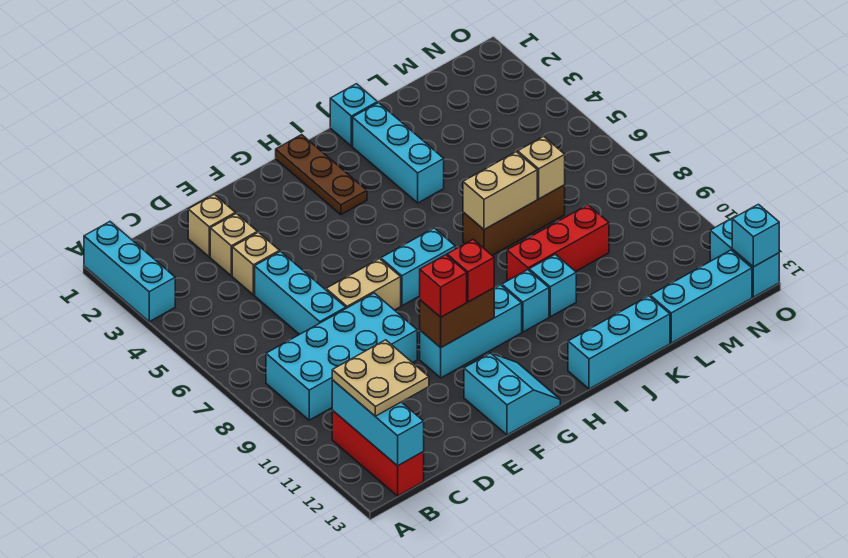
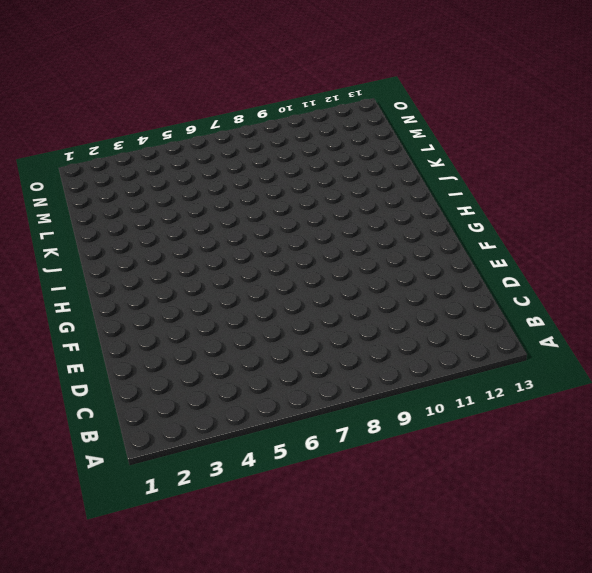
none -> cyan brick A1:A3 level 1
none -> cyan brick B8:E9 level 1
none -> red brick B11:B13 level 1

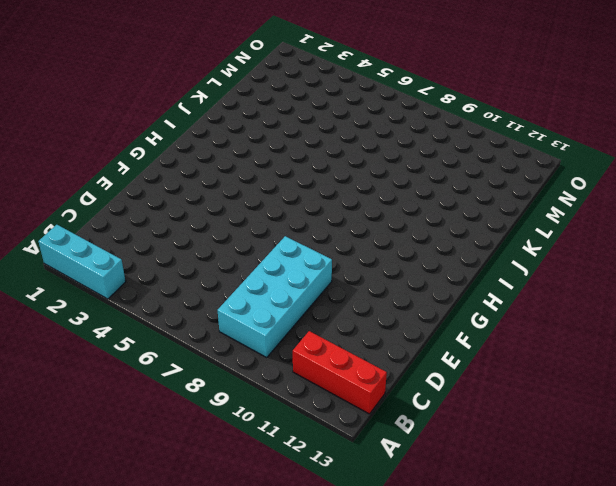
none -> tan brick D2 level 1
none -> tan brick D3 level 1
none -> tan brick D4 level 1

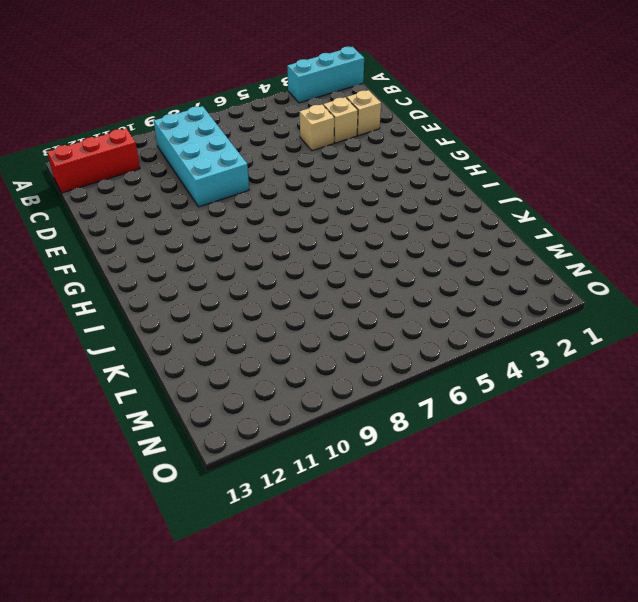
none -> cyan brick D5:D7 level 1
none -> tan brick E7:F7 level 1
none -> cyan brick F10:H10 level 1

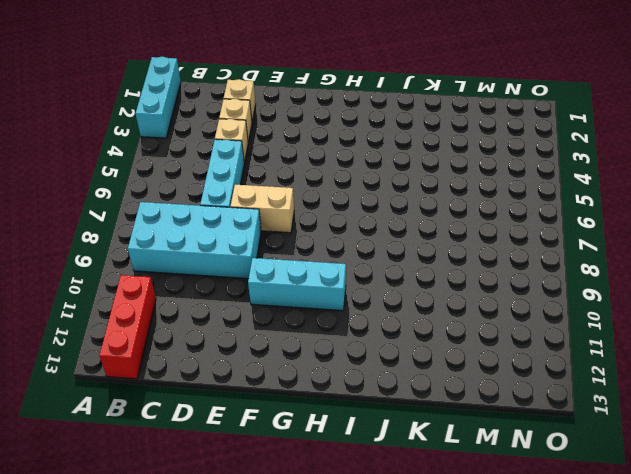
none -> cyan slope F12:G13 level 1 top F
none -> cyan brick G7:H7 level 1
none -> brown plate H1:H3 level 1

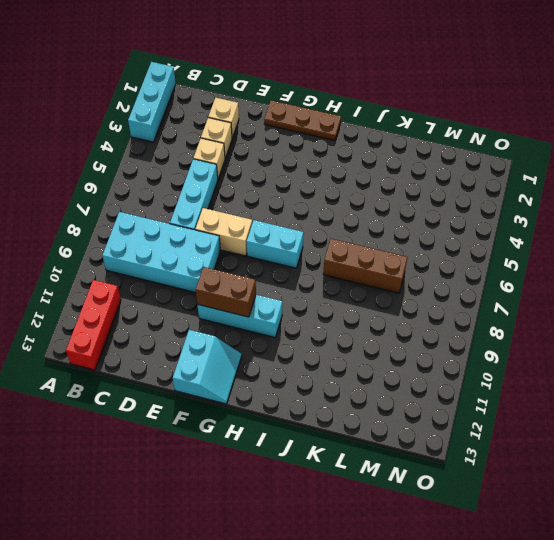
brown plate F1:H1 level 1 -> brown plate H1:H3 level 1
none -> cyan brick I10 level 1
none -> cyan brick I13:K13 level 1
none -> cyan brick J1 level 1

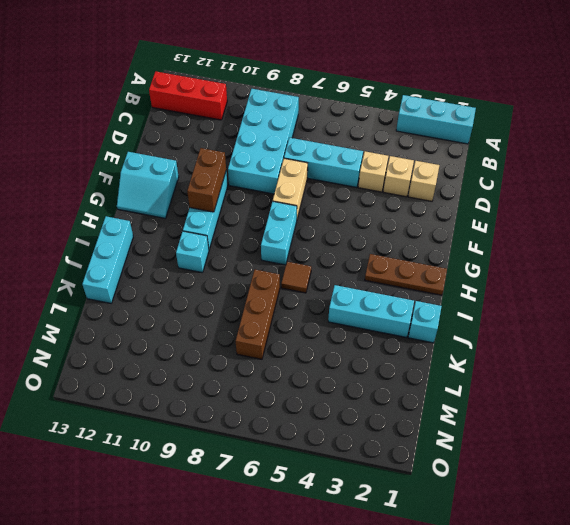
brown tile I6 level 1 -> none
none -> red brick J9:L9 level 1
none -> cyan brick J10 level 1
none -> cyan brick L13:N13 level 1

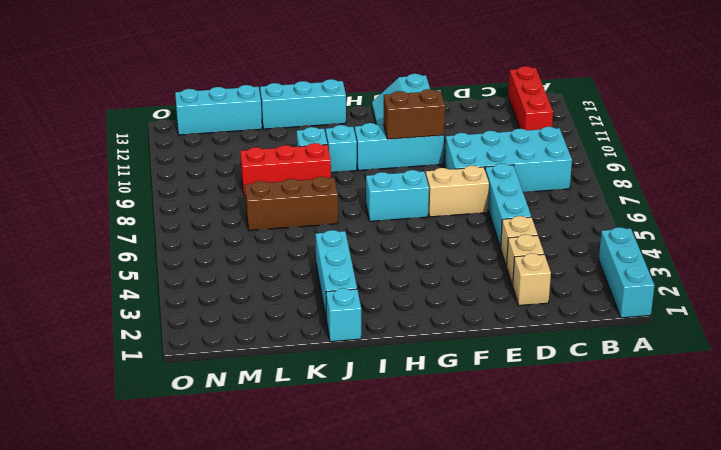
none -> brown plate H1:H3 level 1
none -> cyan brick O12:O13 level 1
none -> cyan brick B11:B13 level 2

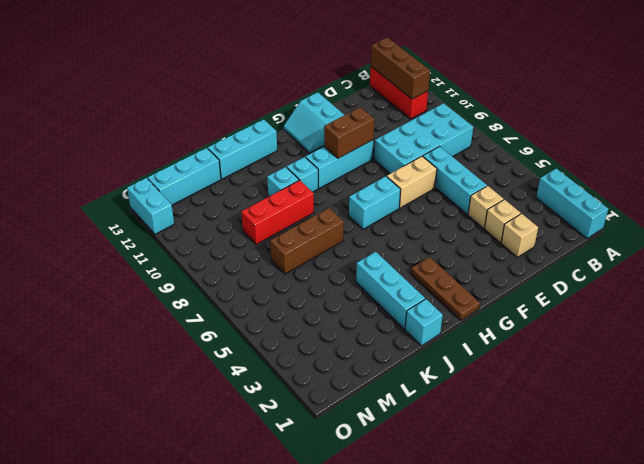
brown brick B11:B13 level 2 -> cyan brick B11:B13 level 2
none -> tan brick J7:K7 level 2
none -> tan brick L7 level 2
none -> cyan brick O13 level 2

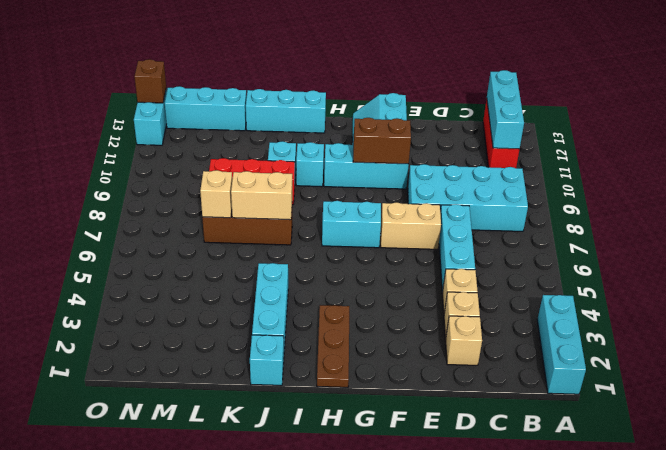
brown brick O13 level 2 -> cyan brick O13 level 2
none -> tan plate B11:C12 level 3
none -> red brick F10 level 3
none -> red brick G10 level 3

